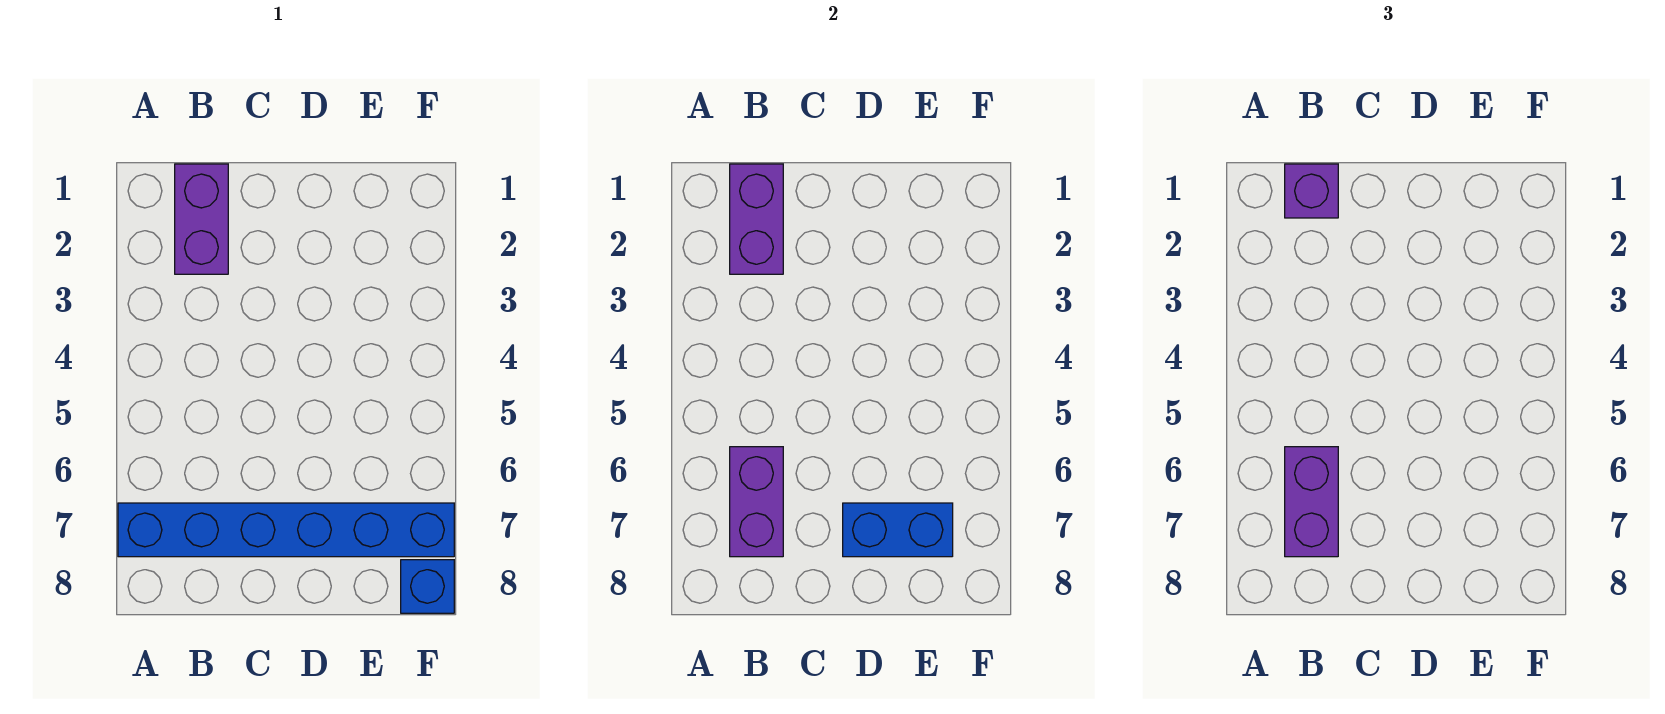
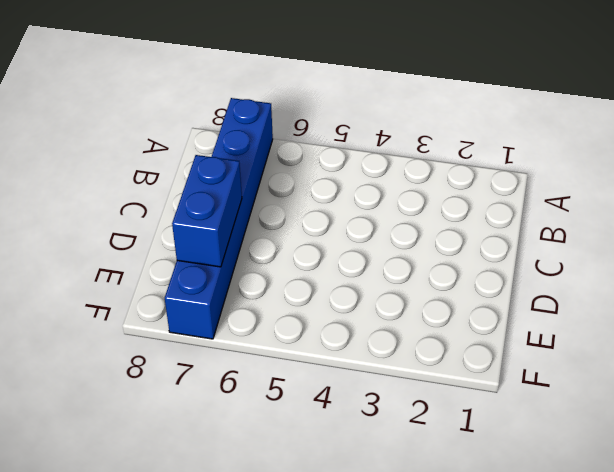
none -> purple brick B1:B2 level 1
none -> blue brick F8 level 1

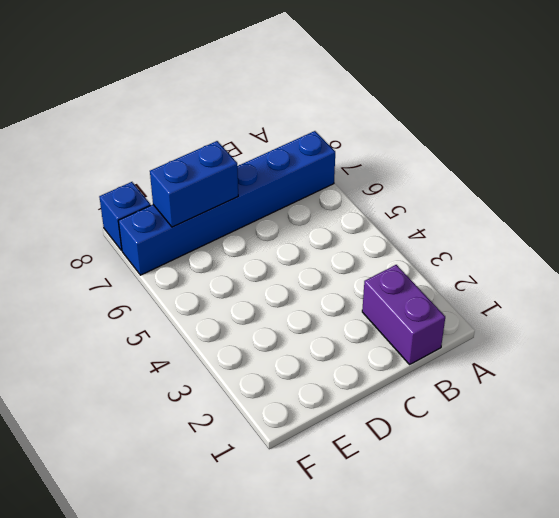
none -> purple brick B1:B2 level 2
none -> purple brick B6:B7 level 2

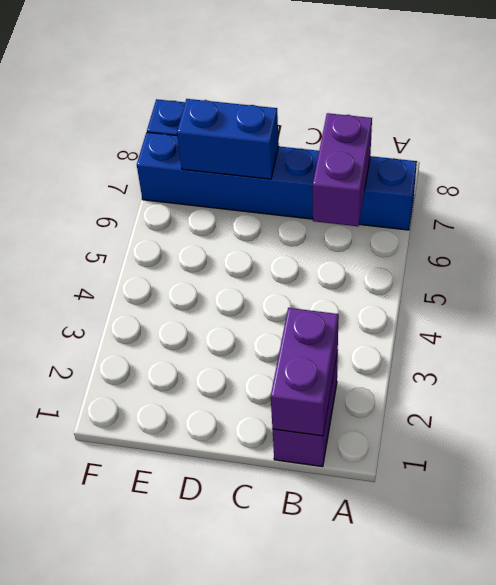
none -> purple brick B1 level 3
none -> purple brick B6:B7 level 3

